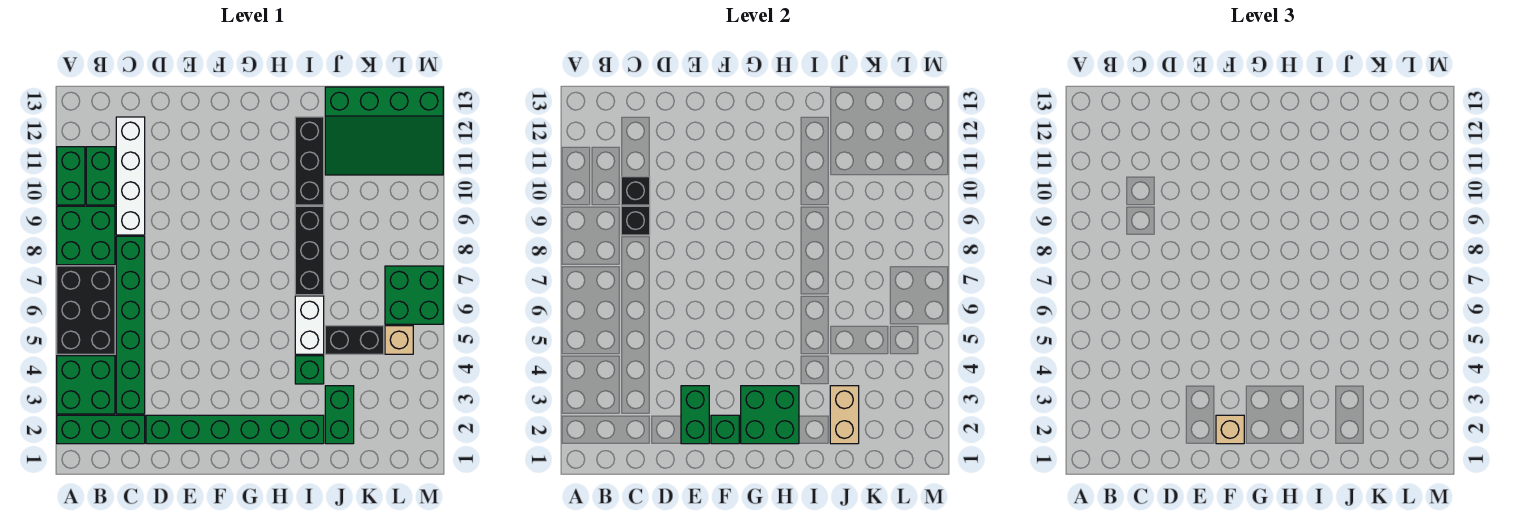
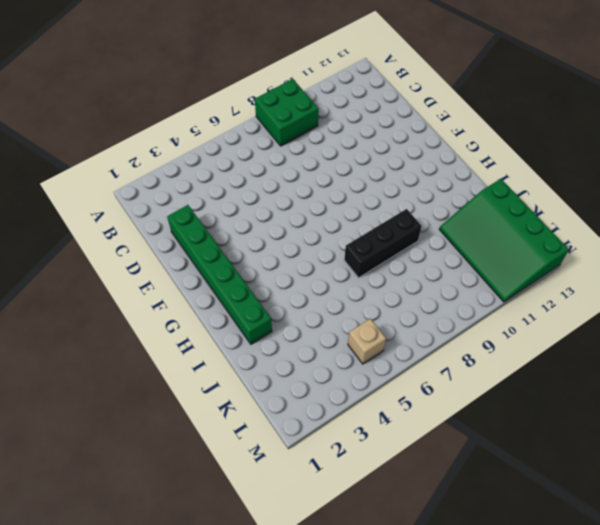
none -> green brick A2:C2 level 1
none -> green brick A3:B4 level 1
none -> black brick A5:B7 level 1

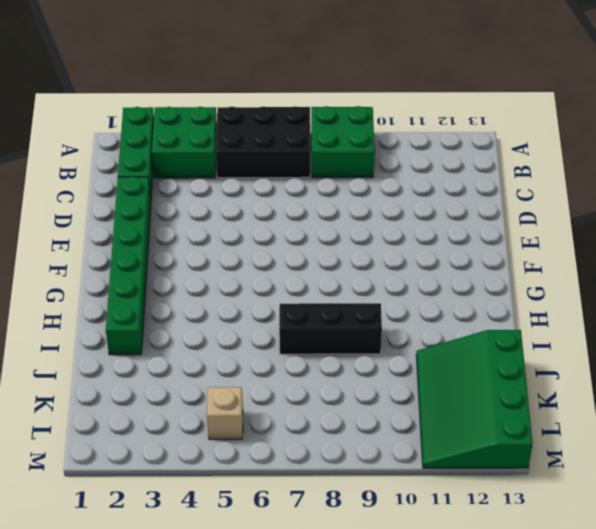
none -> green brick A10:A11 level 1
none -> green brick B10:B11 level 1
none -> green brick C3:C8 level 1

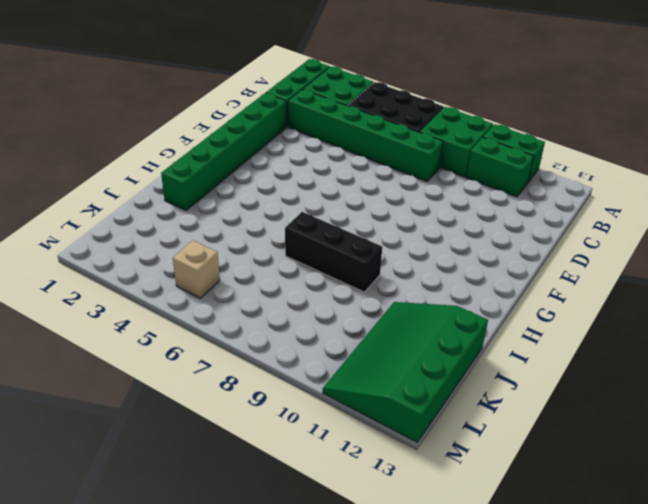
none -> white brick C9:C12 level 1
none -> green brick I4 level 1
none -> white brick I5:I6 level 1

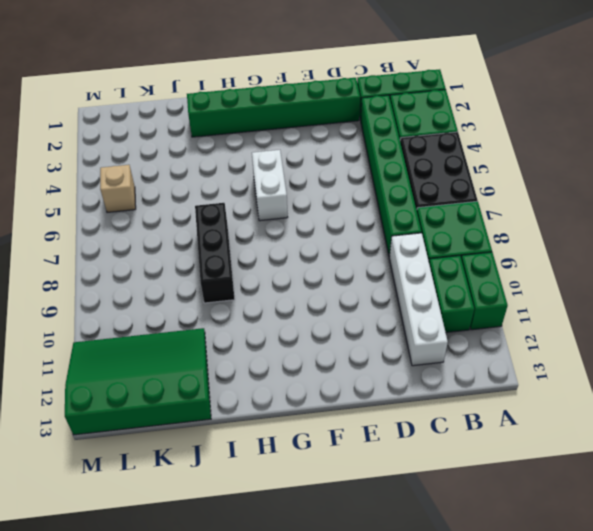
white brick G5:G6 level 1 -> white brick I5:I6 level 1
none -> green brick I4 level 1
none -> black brick I10:I12 level 1
none -> green brick J2:J3 level 1

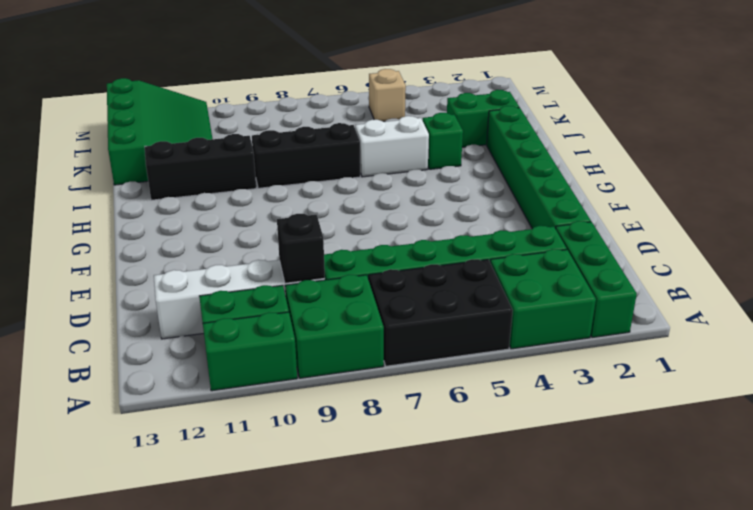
none -> black brick J5:K5 level 1
none -> green brick L6:M7 level 1
none -> black brick C10 level 2

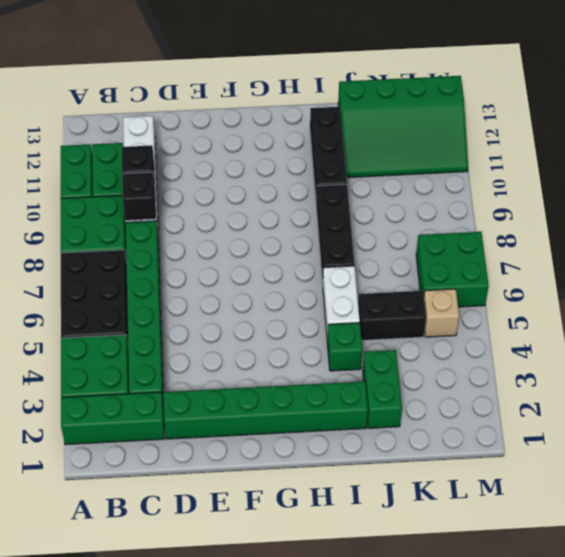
none -> green brick E2:E3 level 2
none -> green brick F2 level 2
none -> green brick G2:H3 level 2

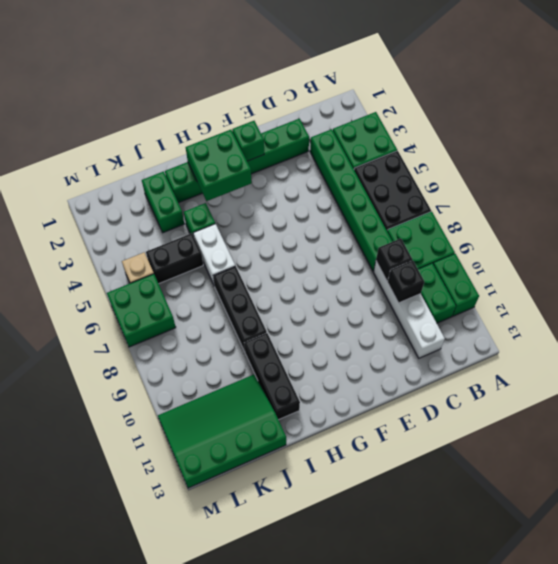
none -> green brick A2:C2 level 1
none -> green brick E2:E3 level 2
none -> tan brick J2:J3 level 2

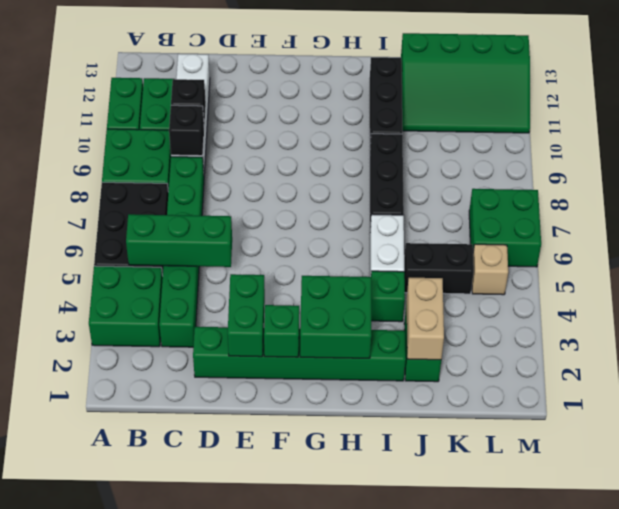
green brick B5:D5 level 2 -> green brick A2:C2 level 1
none -> tan brick F2 level 3

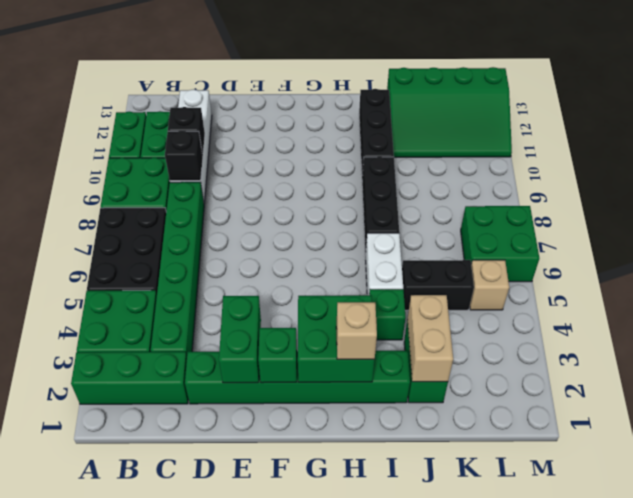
tan brick H2 level 3 -> tan brick F2 level 3

